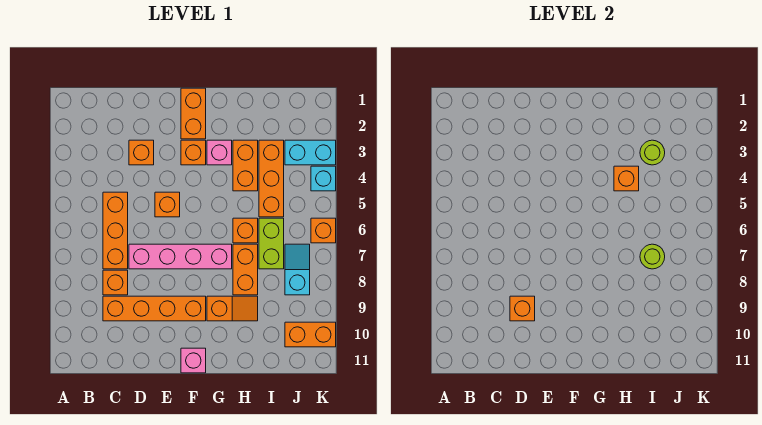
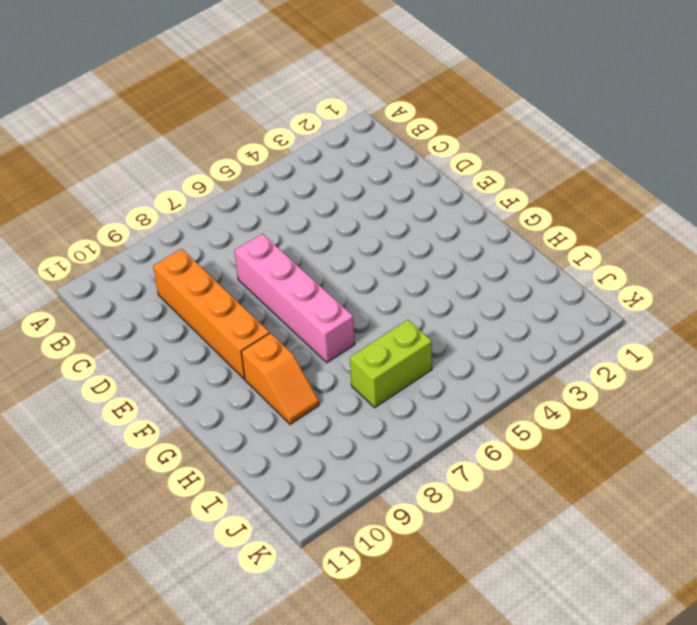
none -> orange brick C5:C7 level 1
none -> orange brick C8 level 1
none -> orange brick D3 level 1

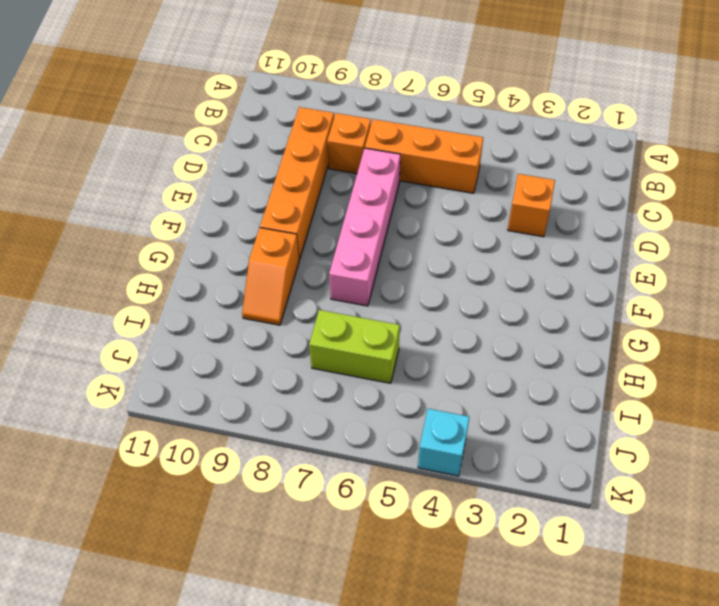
none -> orange brick E5 level 1
none -> orange brick F1:F2 level 1
none -> orange brick F3 level 1

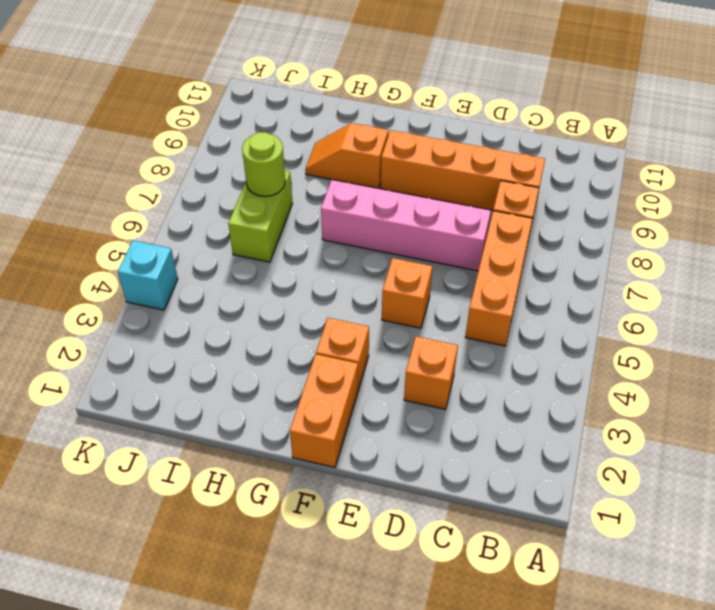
none -> pink brick F11 level 1
none -> pink brick G3 level 1
none -> orange brick H3:H4 level 1

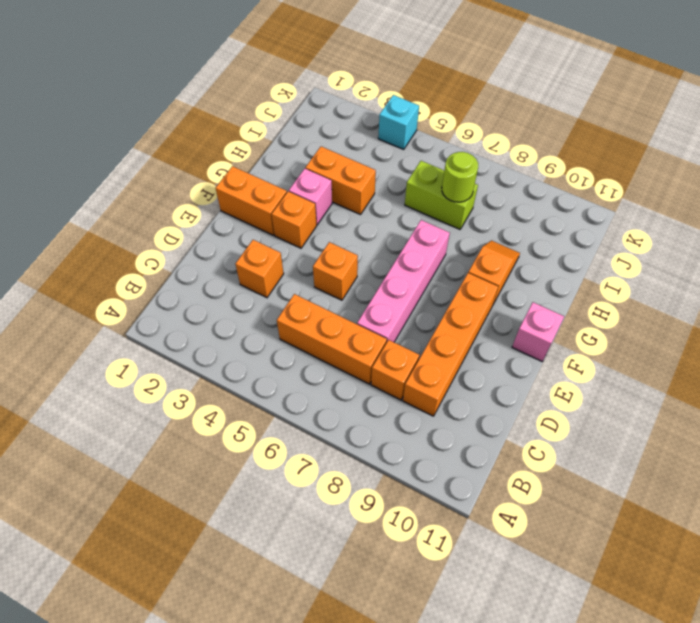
none -> orange brick H6 level 1
none -> orange brick H7:H8 level 1
none -> orange brick I3:I5 level 1

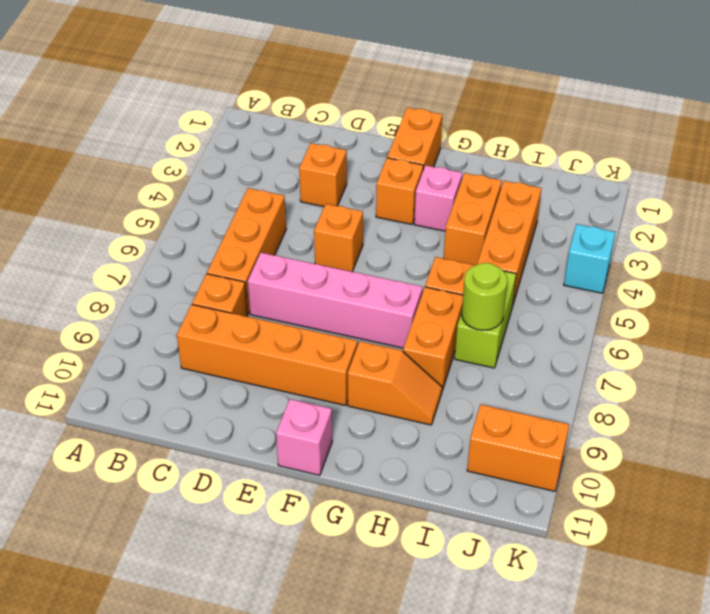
none -> cyan brick J3:K3 level 1
none -> cyan slope J7:J8 level 1 top 8
none -> orange brick K6 level 1

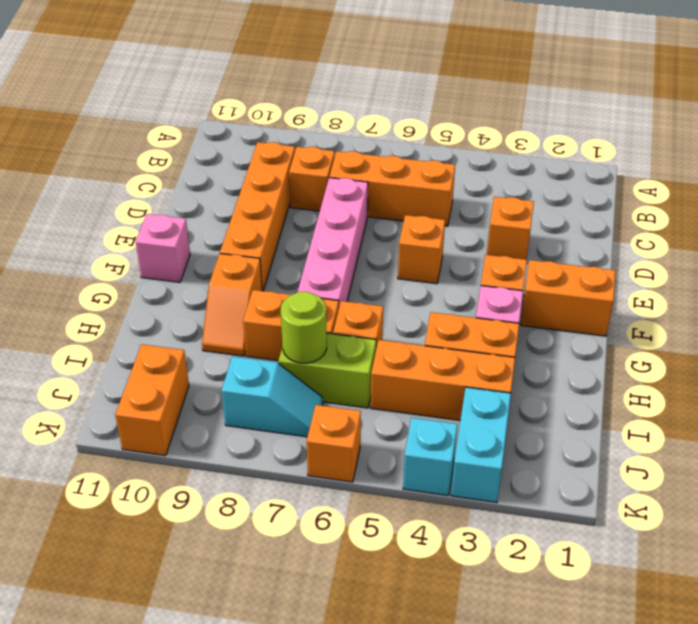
none -> orange brick D9 level 2
none -> orange brick H4 level 2
none -> lime round brick I3 level 2

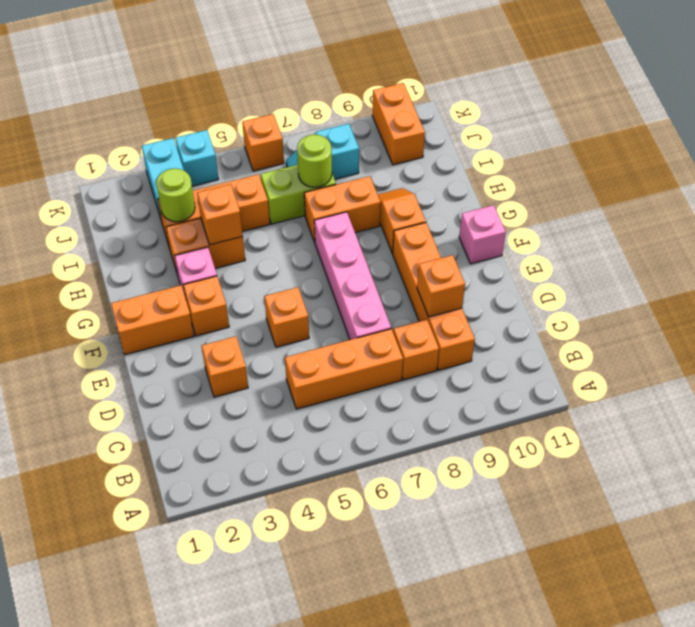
none -> orange brick H6 level 1

